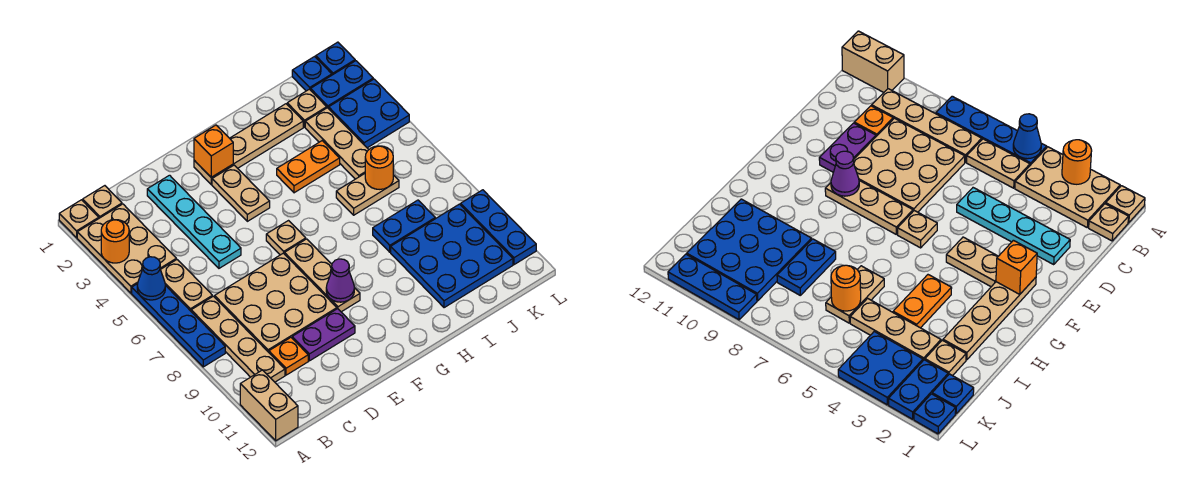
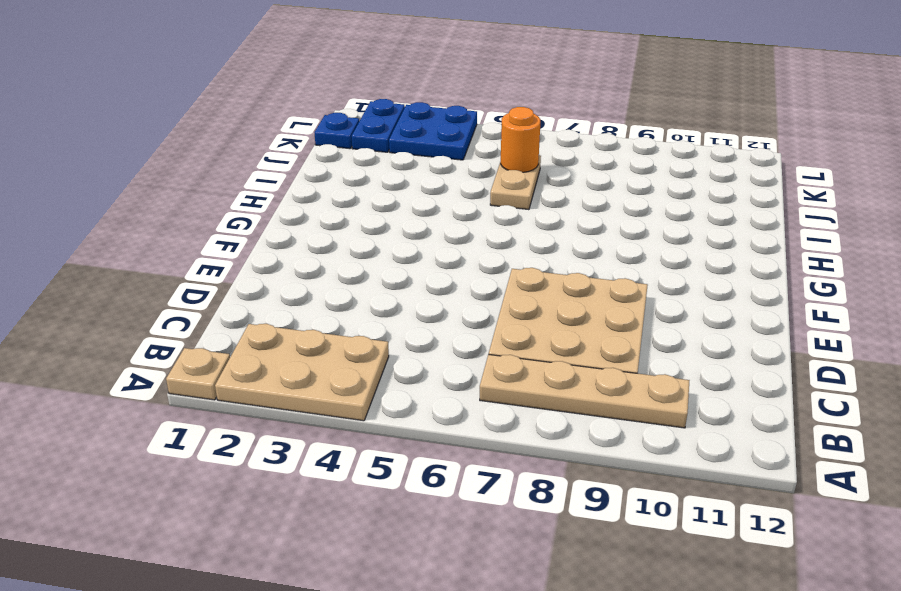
none -> blue plate A5:A8 level 1
none -> tan brick A11:A12 level 1
none -> tan plate B1 level 1
none -> tan plate B5:B6 level 1

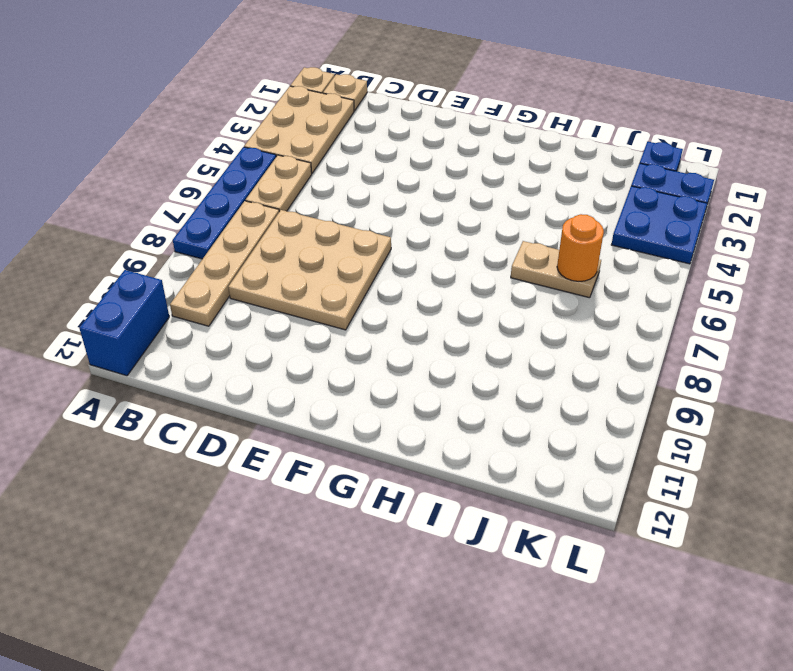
blue brick A11:A12 level 1 -> tan brick A11:A12 level 1
none -> orange plate C10 level 1
none -> cyan plate D2:D5 level 1
none -> purple plate D10:E10 level 1
none -> tan plate F2:I2 level 1

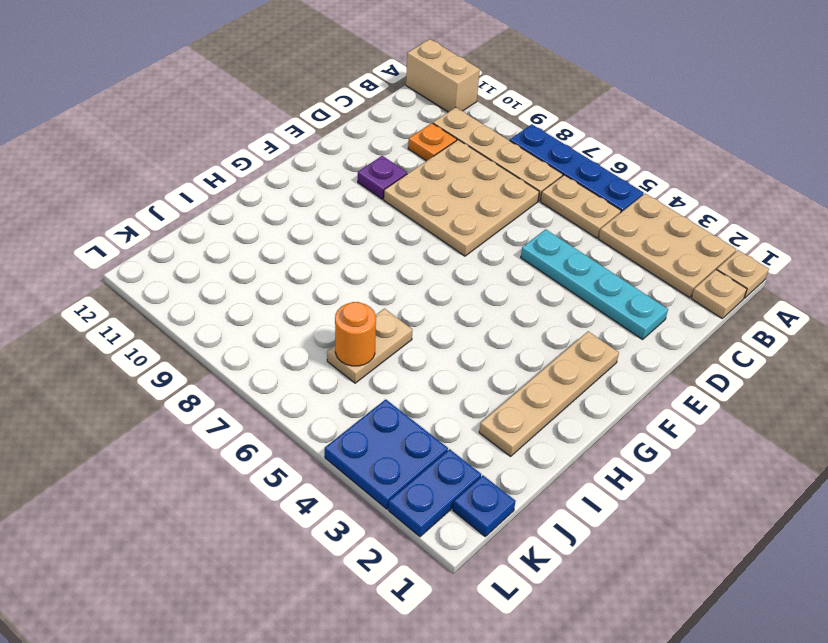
purple plate E10 level 1 -> purple plate D10:E10 level 1
none -> tan plate F3:F4 level 1
none -> tan plate F6 level 1
none -> tan plate F7:F9 level 1
none -> orange plate H4:I4 level 1

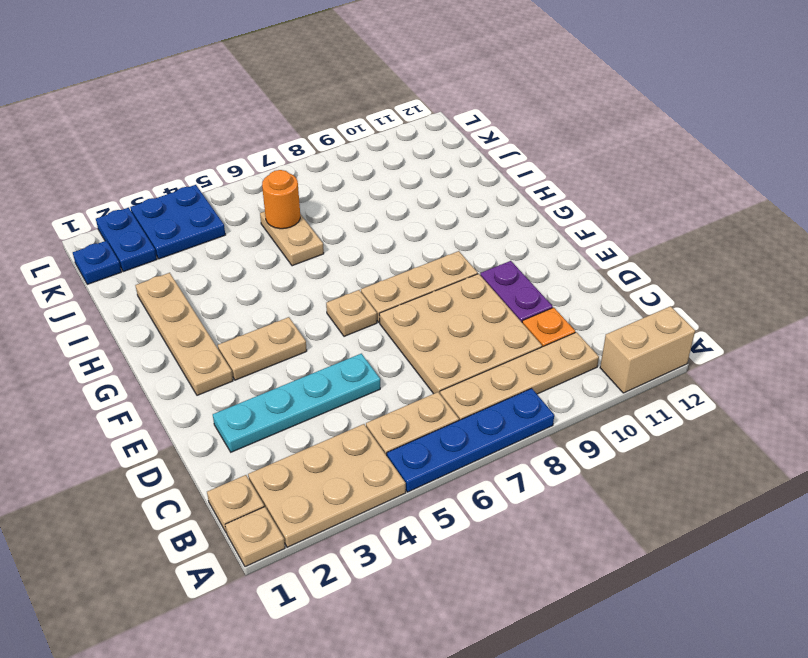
none -> orange plate H4:I4 level 1
none -> blue plate I8:J8 level 1
none -> blue plate I9:K11 level 1
none -> tan plate J2 level 1

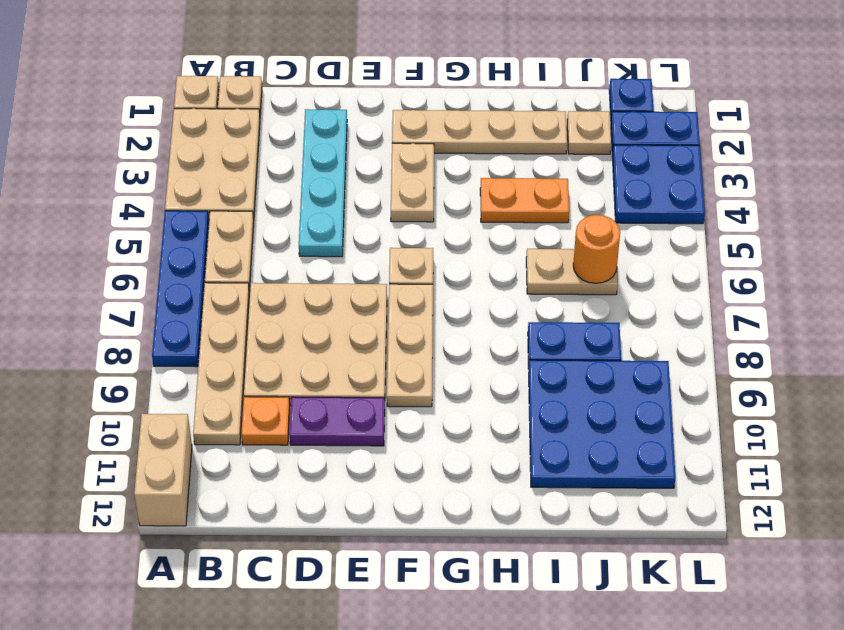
none -> tan plate J3:J5 level 1
none -> blue plate L1 level 1
none -> blue plate L9:L11 level 1
none -> orange round brick A3 level 2

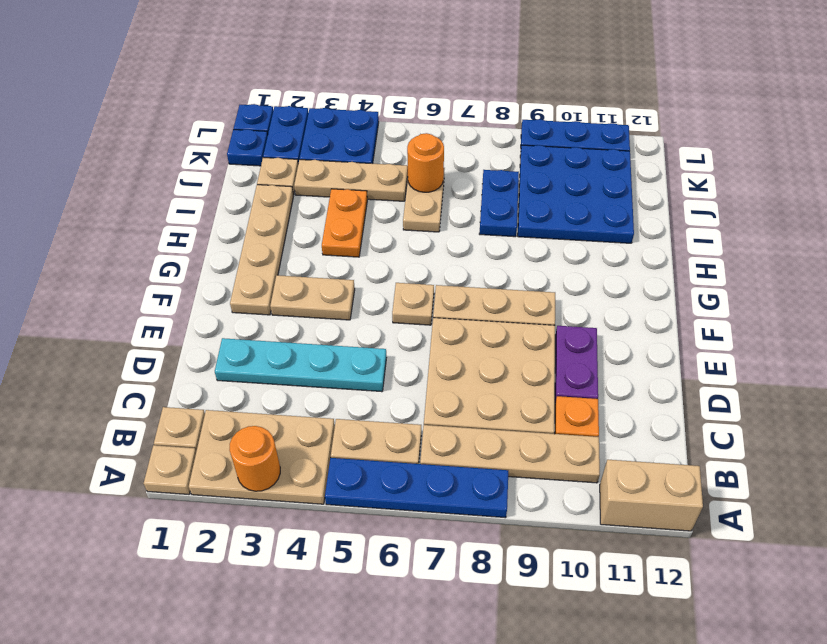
none -> blue cone A5 level 2
none -> orange brick F2 level 2
none -> purple cone F9 level 2

